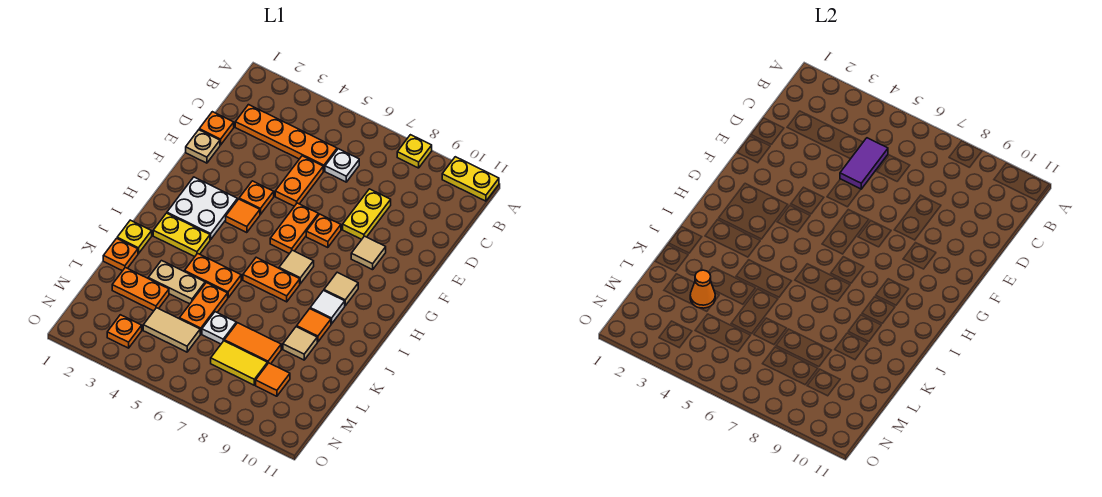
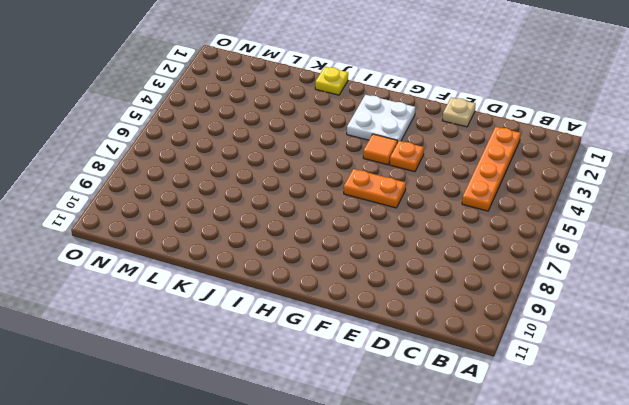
none -> yellow plate A8 level 1
none -> yellow plate A10:A11 level 1
none -> white plate C6 level 1
none -> orange plate D1 level 1

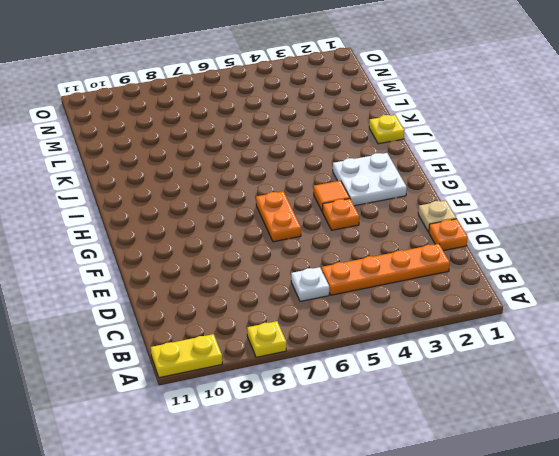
none -> orange plate D5:E5 level 1
none -> yellow plate D8:E8 level 1
none -> orange plate F7 level 1
none -> tan tile F9 level 1

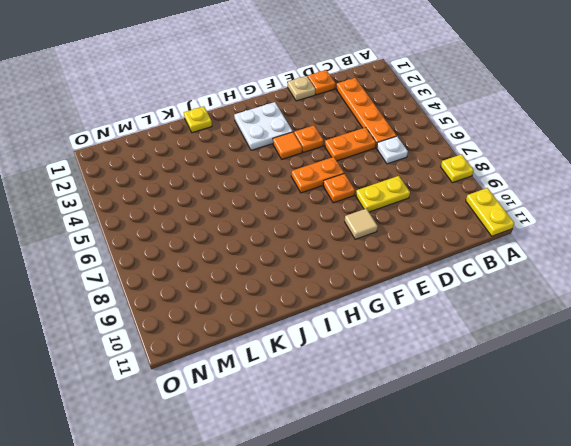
none -> tan tile H7 level 1
none -> tan tile H9 level 1
none -> yellow plate I2:I3 level 1
none -> orange plate I6:I7 level 1

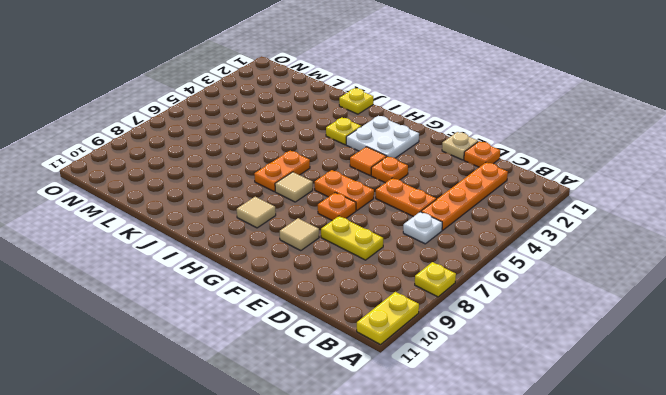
yellow plate I3 level 1 -> yellow plate I2:I3 level 1
none -> white tile I9 level 1
none -> orange plate J4:J5 level 1
none -> orange tile J9 level 1
none -> orange plate K1 level 1

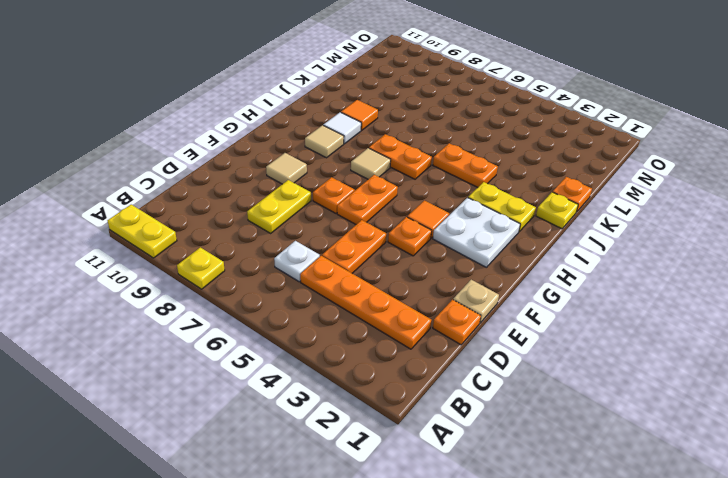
none -> tan plate K3:K4 level 1
none -> orange plate K5:L5 level 1
none -> tan tile K9 level 1
none -> orange plate L2:L3 level 1

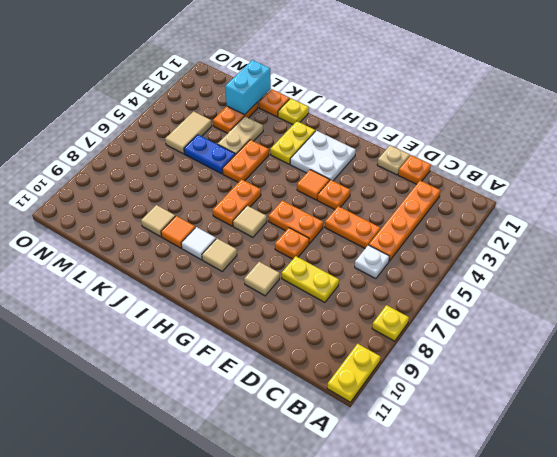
blue plate K5:L5 level 1 -> orange plate K5:L5 level 1
cyan brick L1:L2 level 2 -> none
none -> white plate L6 level 1
none -> orange tile L7:L8 level 1
none -> yellow tile M7:M8 level 1
none -> orange tile M9 level 1

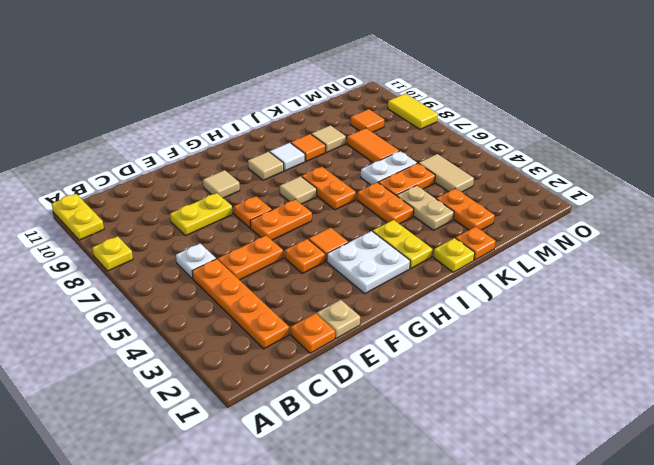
white plate K6:L6 level 1 -> white plate L6 level 1
yellow tile O8:O9 level 1 -> yellow tile M7:M8 level 1
none -> orange plate N3 level 1
none -> purple tile C5:D5 level 2
none -> orange cone L3 level 2

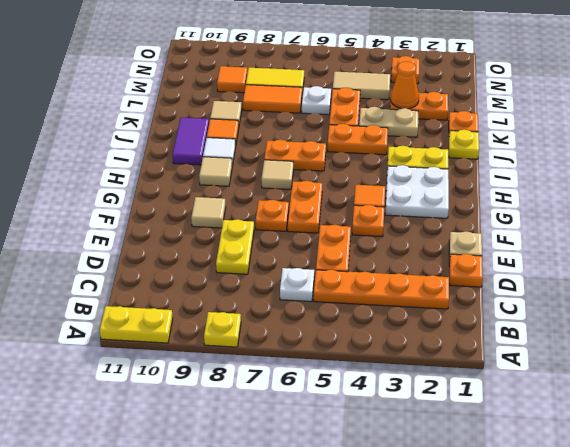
purple tile I10:J10 level 1 -> purple tile C5:D5 level 2

